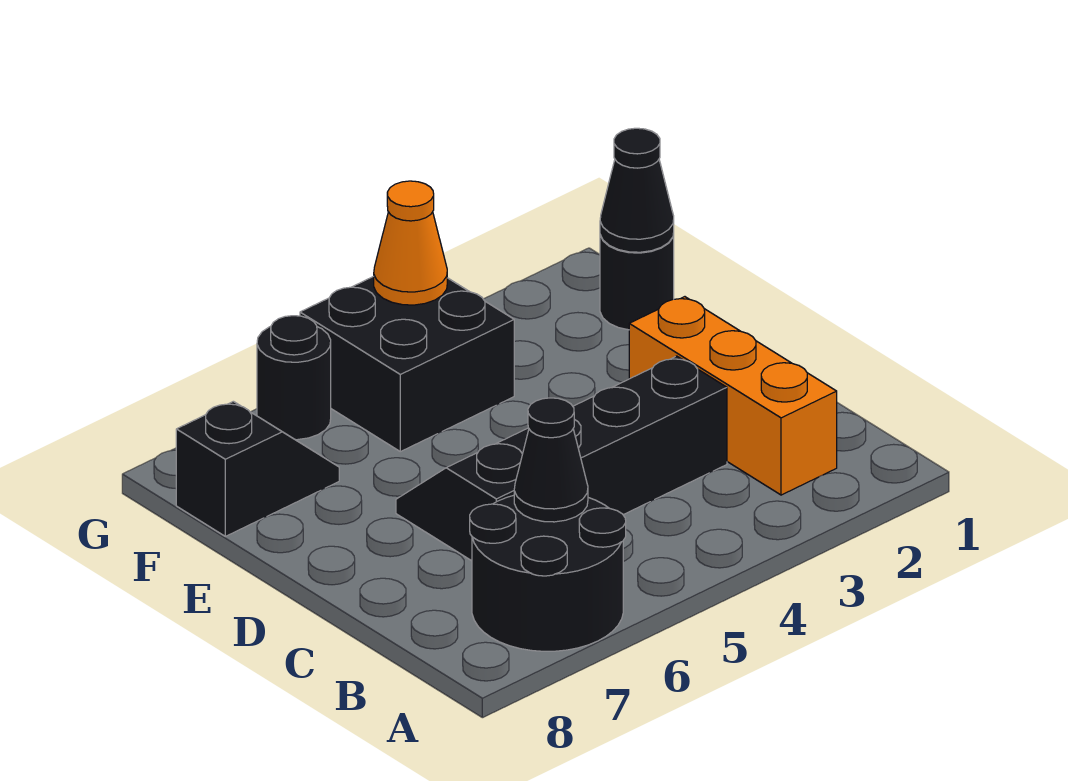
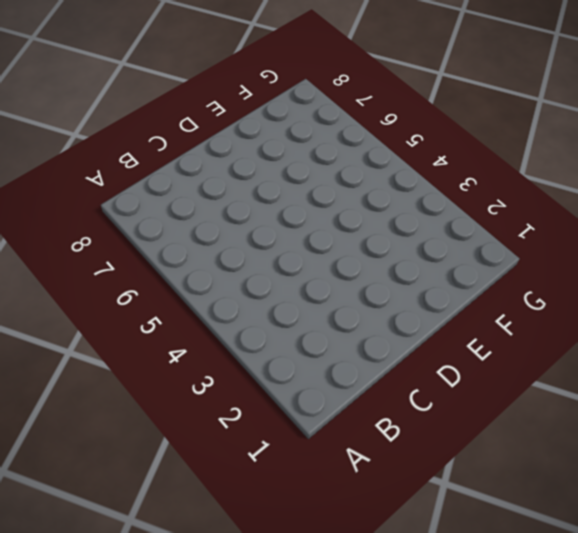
none -> black round brick A6:B7 level 1
none -> orange brick B2:D2 level 1

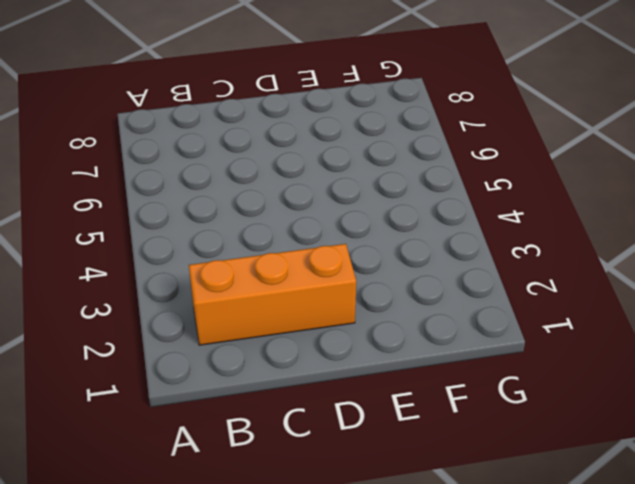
none -> black round brick A6:B7 level 1
none -> black slope C3:D6 level 1 top C

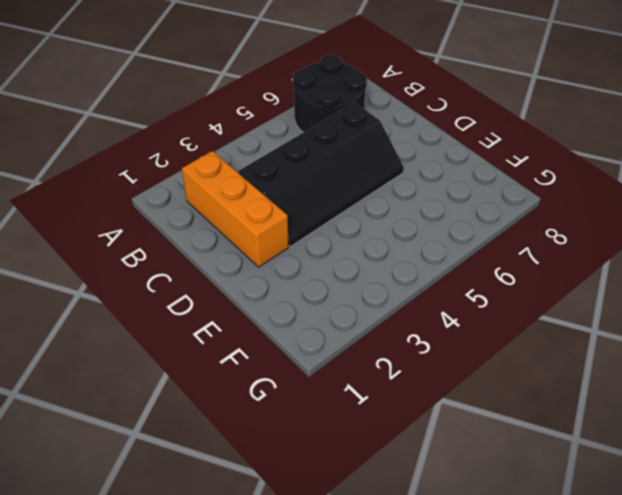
none -> black round brick F1 level 1
none -> black brick F4:G5 level 1

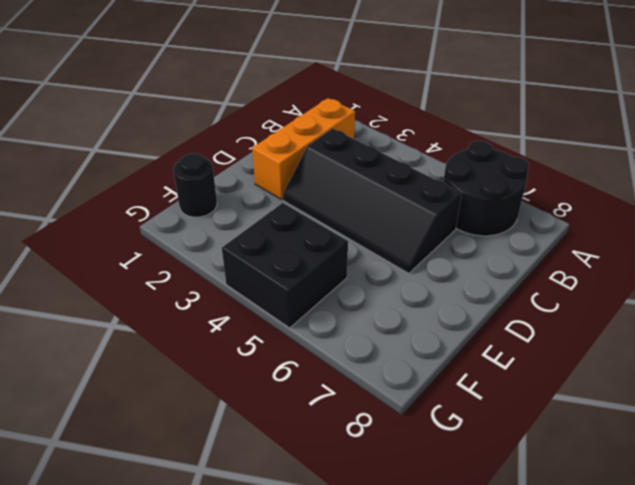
none -> black slope F7:F8 level 1 top 8
none -> black round brick G6 level 1

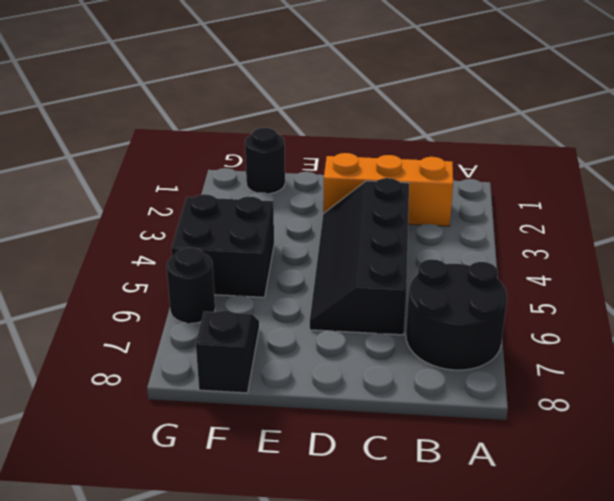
none -> black cone B6 level 2
none -> black cone F1 level 2

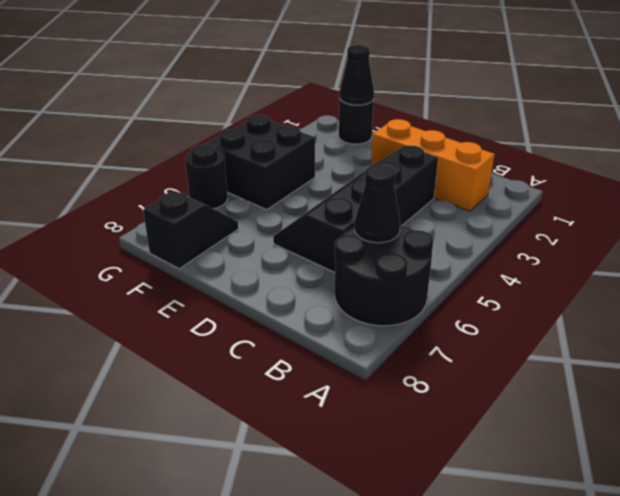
none -> orange cone G4 level 2

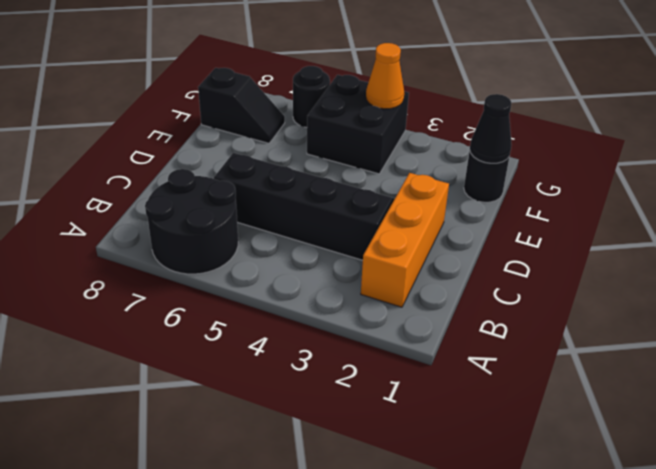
none -> black cone B6 level 2

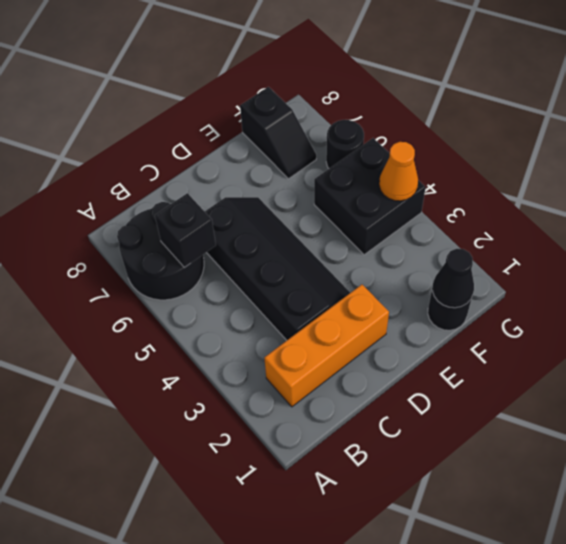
black brick B6 level 2 -> black cone B6 level 2

